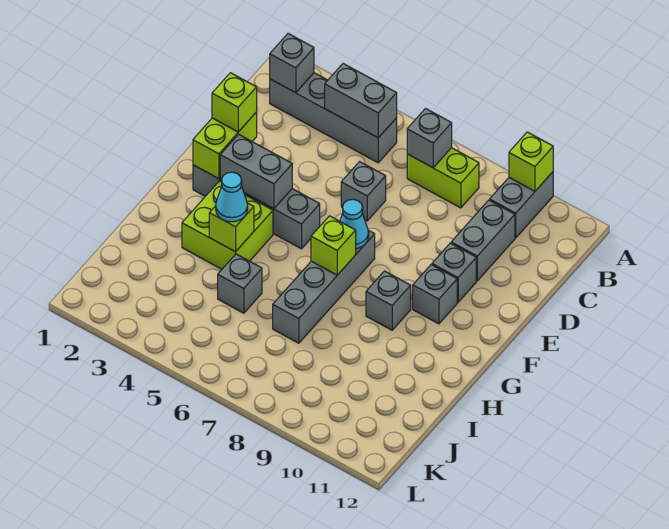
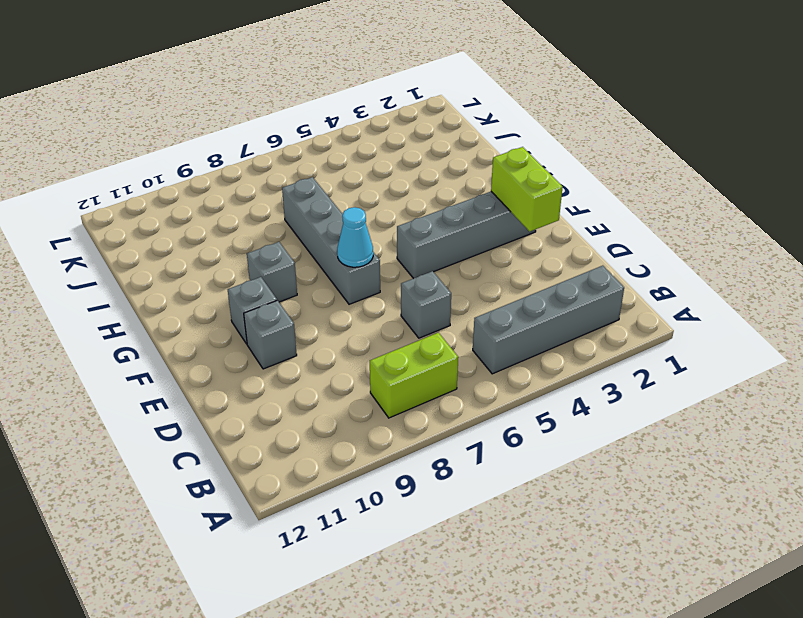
none -> grey brick A10:B10 level 1
none -> grey brick C10:D10 level 1
none -> lime brick G3:H4 level 1

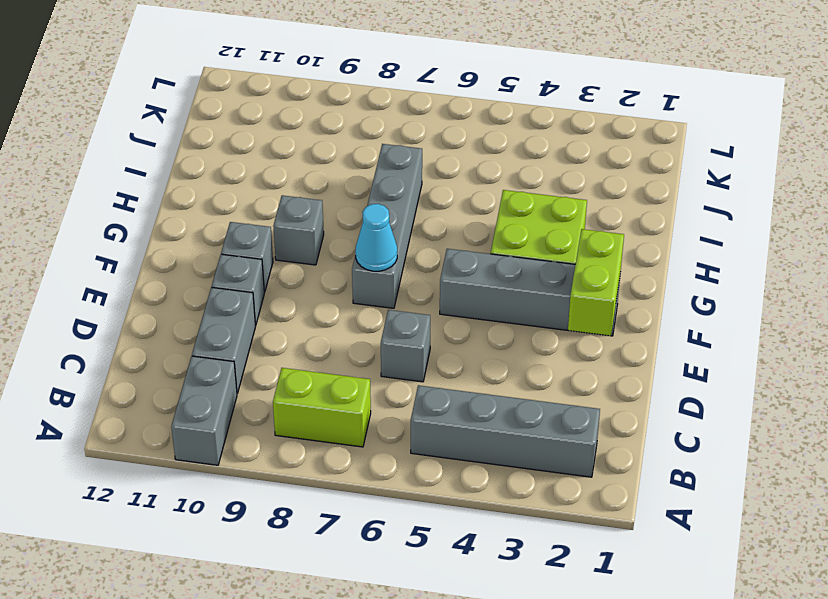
none -> grey brick I5 level 1
none -> lime brick A10 level 2
none -> grey brick B2 level 2

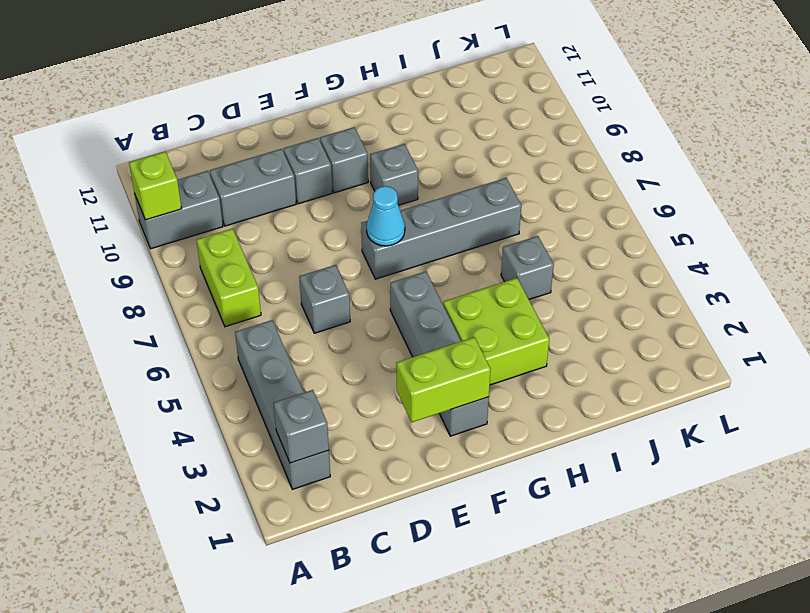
none -> grey brick B4:B5 level 2
none -> grey brick B7 level 2
none -> grey brick F3:F4 level 2

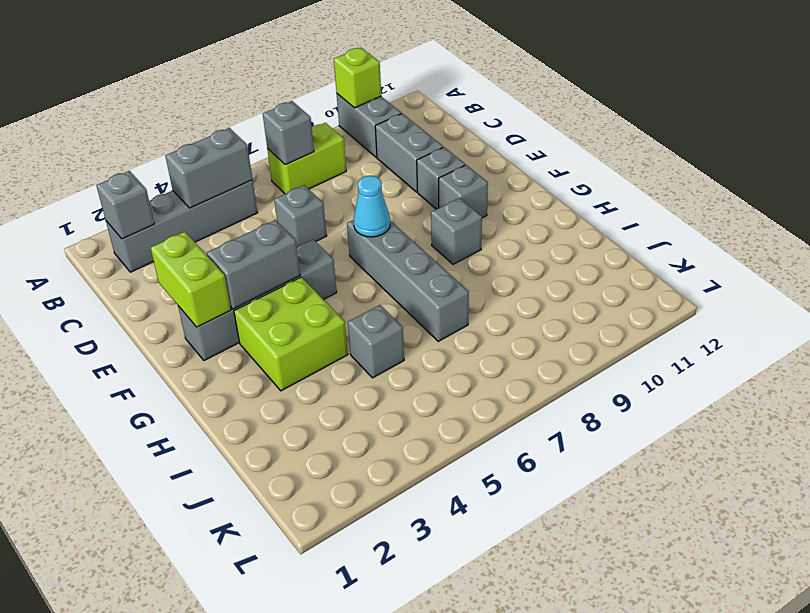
none -> lime brick G7 level 2
none -> lime brick H4 level 2
none -> lime brick E2 level 3

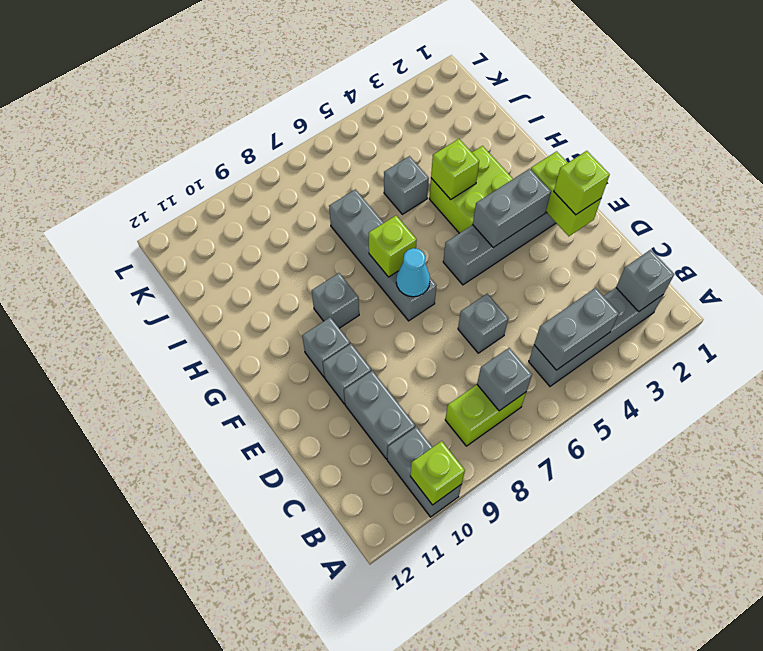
none -> cyan cone H4 level 3

